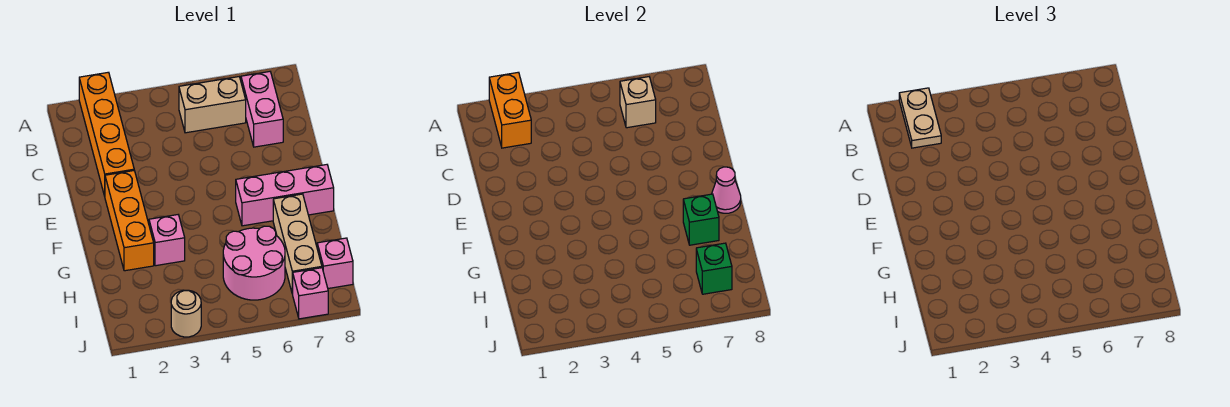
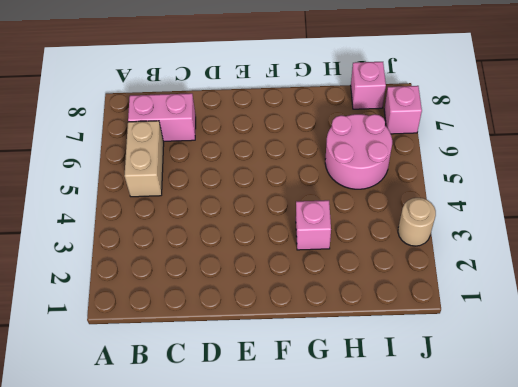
none -> orange brick A2:D2 level 1
none -> orange brick E2:G2 level 1
none -> pink brick F6:F8 level 1

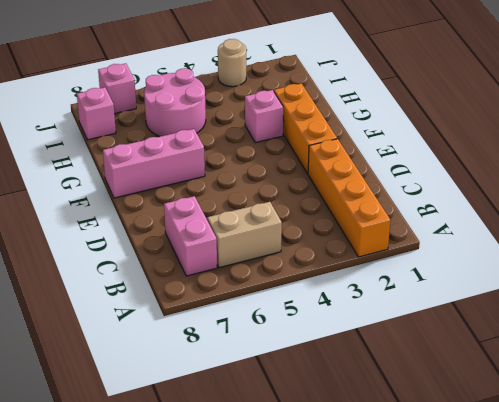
none -> tan brick G7:I7 level 1
none -> orange brick A2:B2 level 2
none -> tan brick B6 level 2

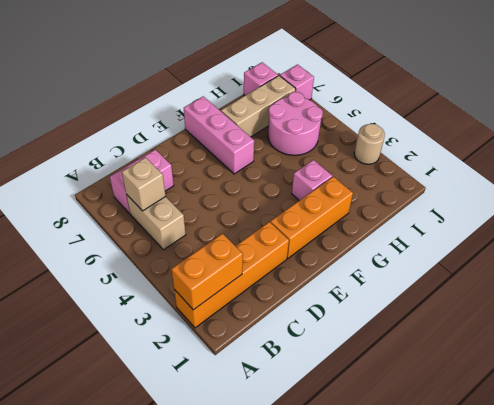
none -> pink cone F8 level 2
none -> green brick G7 level 2
none -> green brick I7 level 2

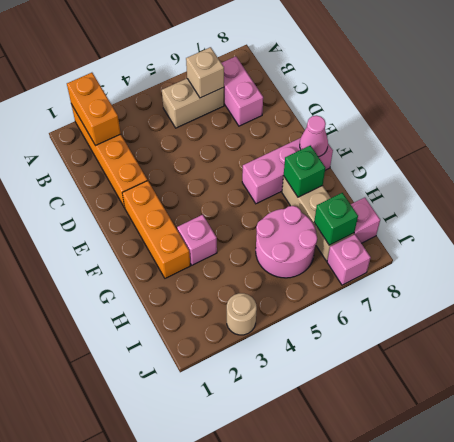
none -> tan plate A2:B2 level 3

